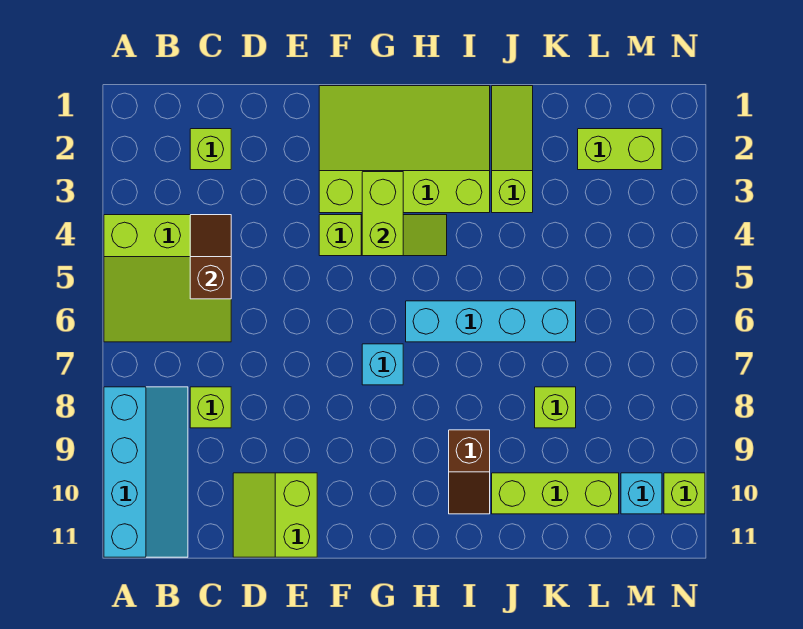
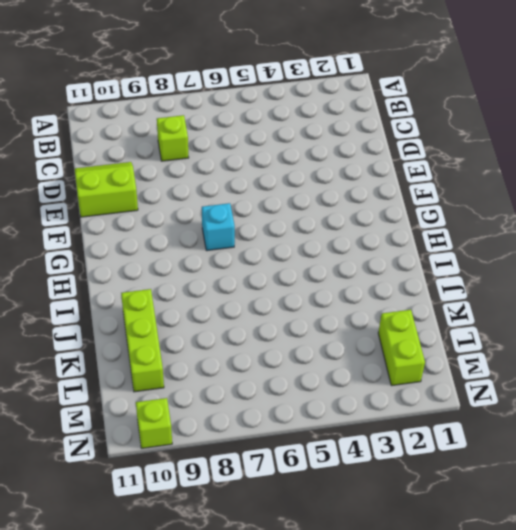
none -> lime slope A4:C6 level 1 top 4
none -> cyan slope A8:B11 level 1 top A
none -> lime brick C2 level 1

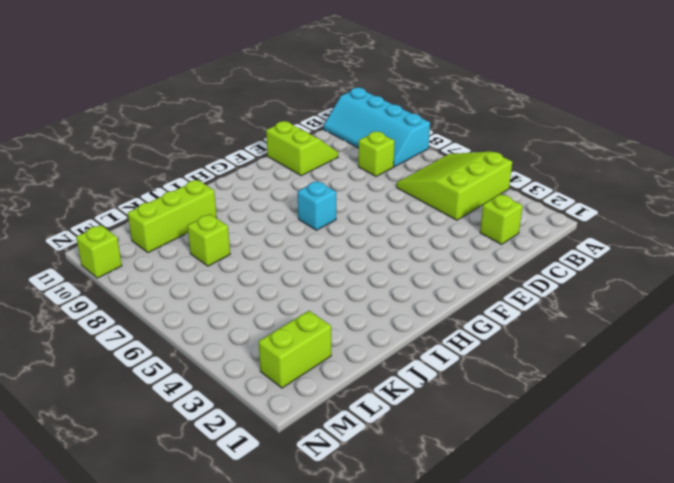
none -> lime slope F1:I3 level 1 top 3
none -> lime slope F4:H4 level 1 top F
none -> cyan brick H6:K6 level 1

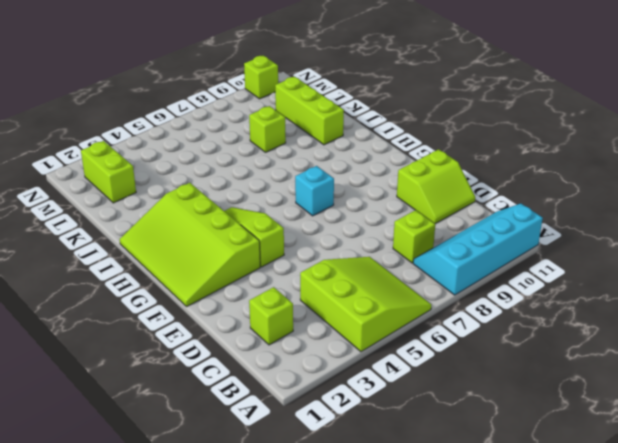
none -> cyan brick H6:K6 level 1
none -> brown slope I9:I10 level 1 top 9
none -> lime slope J1:J3 level 1 top 3

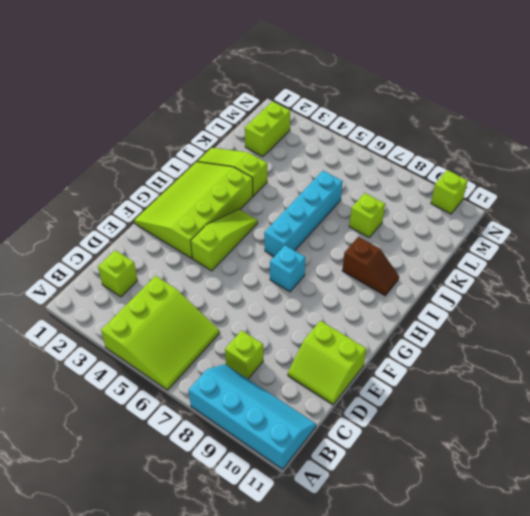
none -> lime brick J10:L10 level 1
none -> cyan brick M10 level 1
none -> brown slope C4:C5 level 2 top 5

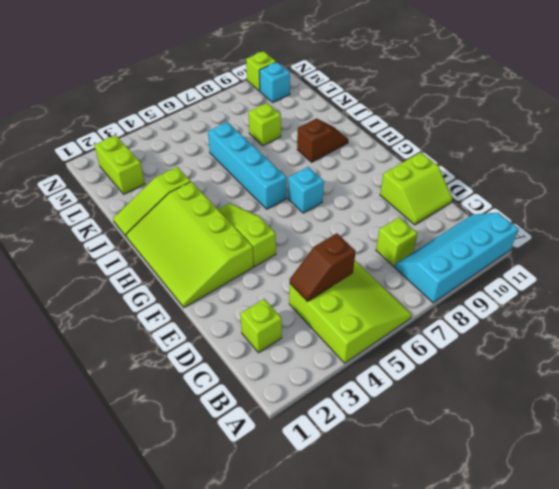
none -> lime brick J10:L10 level 1
none -> lime brick G3:G4 level 2

